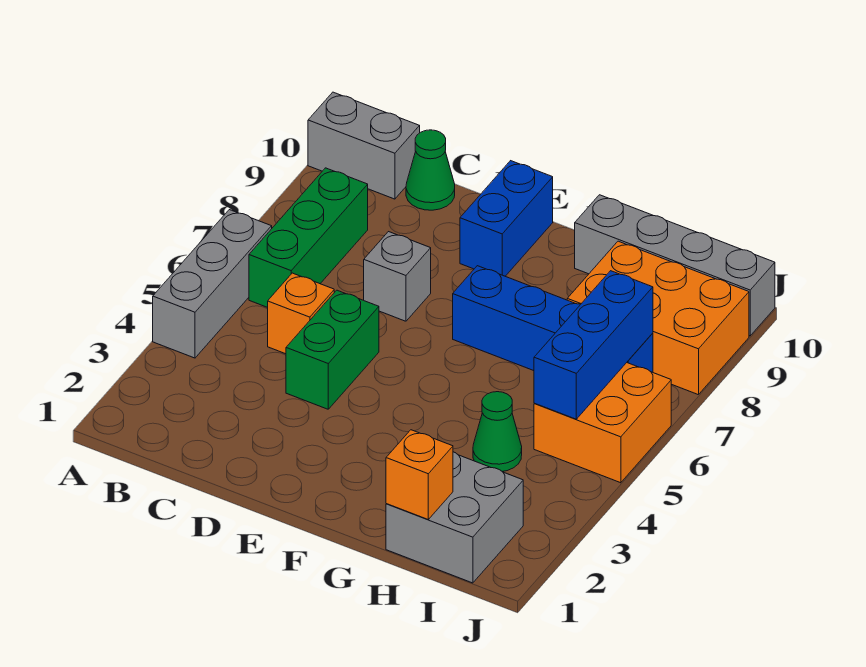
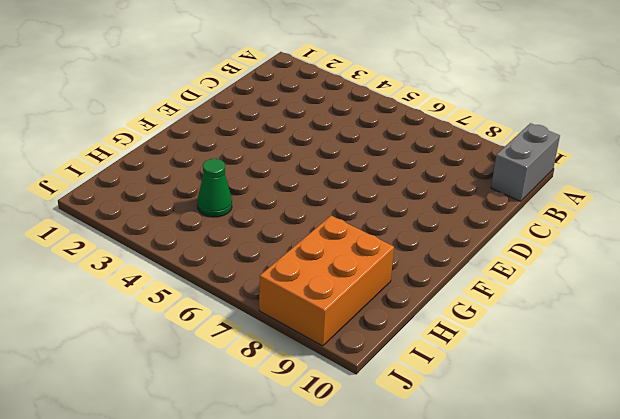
none -> grey brick A4:A6 level 1
none -> green brick B6:B8 level 1
none -> orange brick C5 level 1

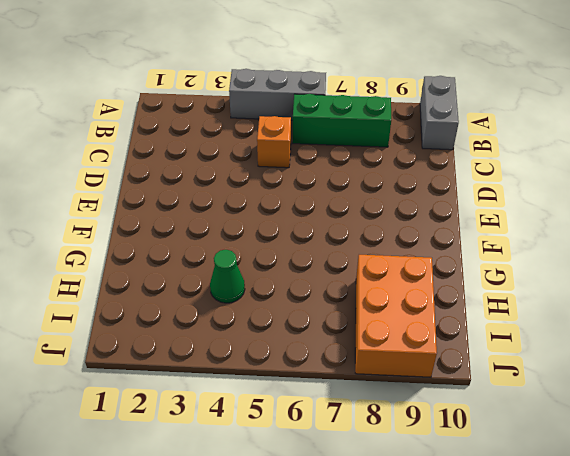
none -> green cone C10 level 1
none -> green brick D4:D5 level 1
none -> grey brick D7 level 1

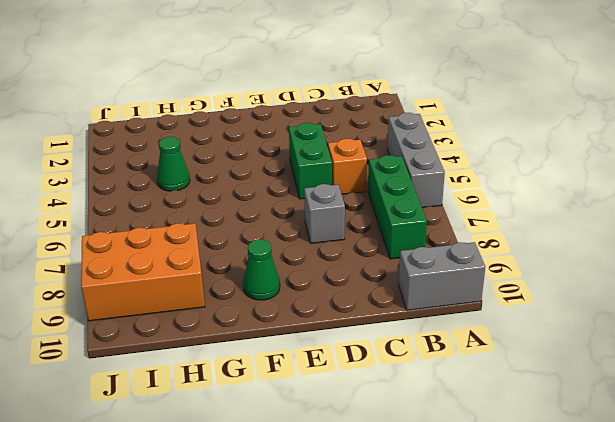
green cone F9 level 1 -> green cone C10 level 1
none -> blue brick E9:E10 level 1
none -> blue brick F7:I7 level 1
none -> grey brick G10:J10 level 1

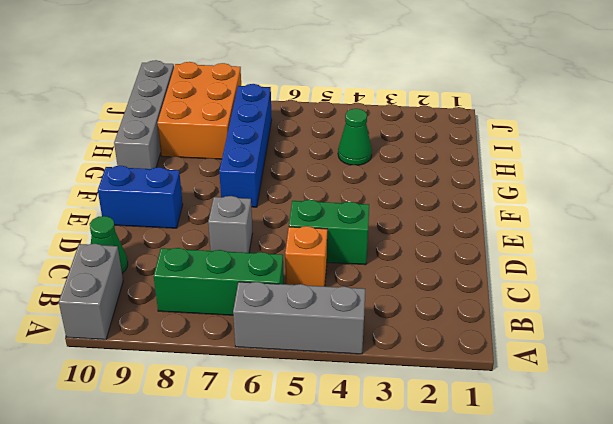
none -> grey brick H1:I2 level 1
none -> orange brick I5:J6 level 1
none -> orange brick H1 level 2

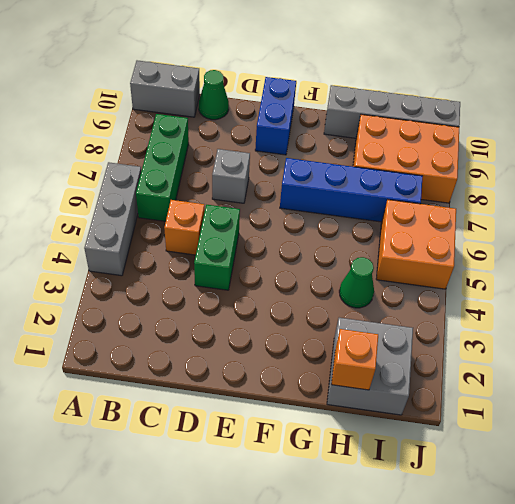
none -> blue brick I5:I7 level 2

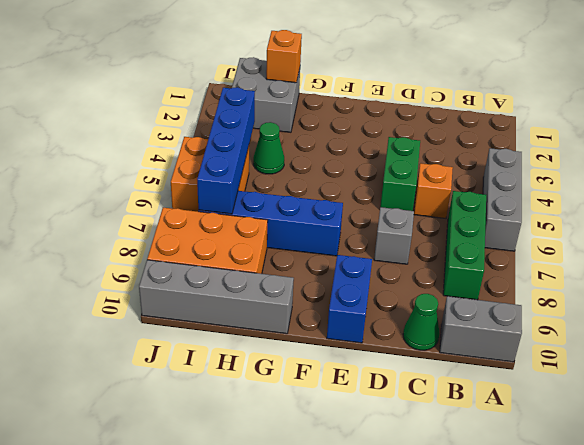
blue brick I4:I7 level 2 -> blue brick I5:I7 level 2

